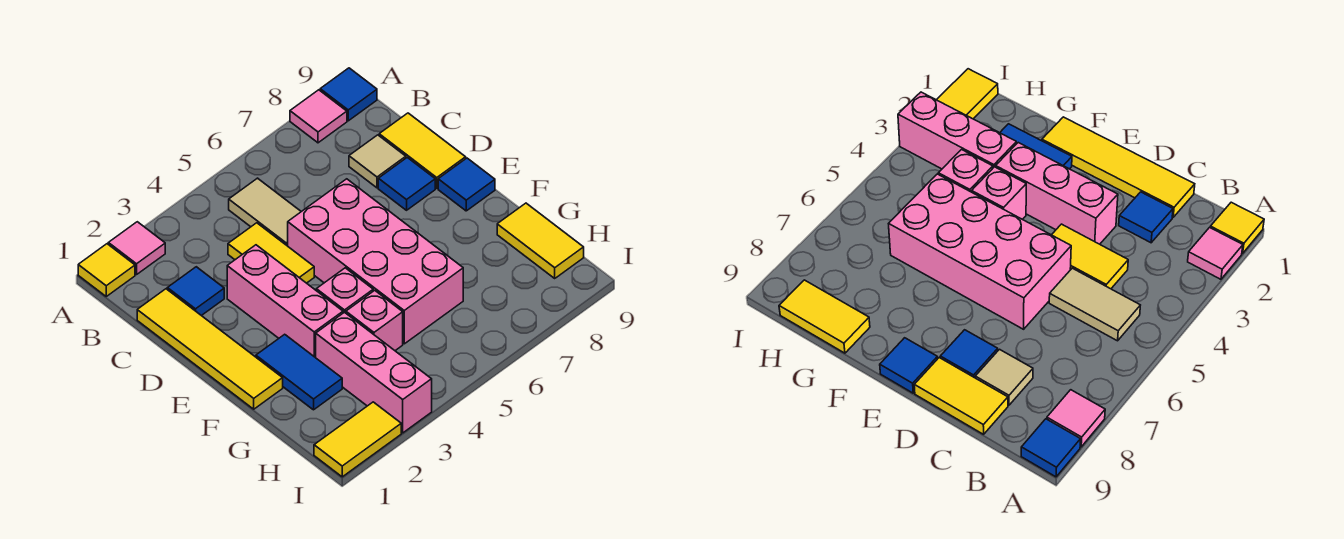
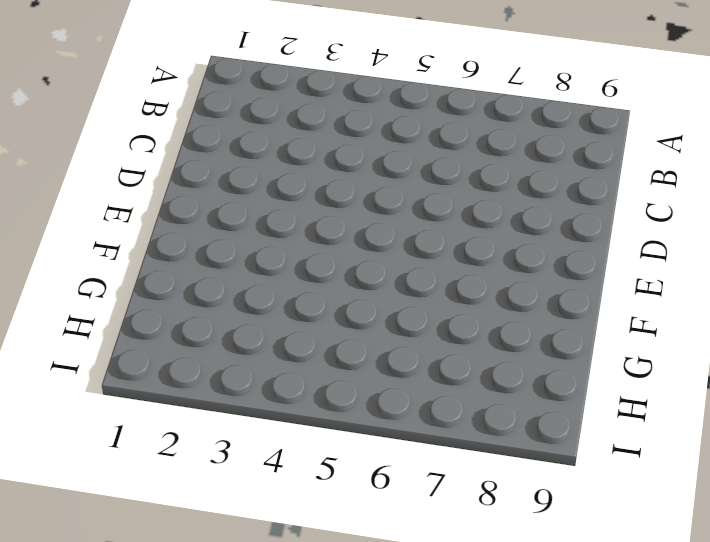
none -> yellow tile A1 level 1
none -> pink tile A2 level 1
none -> pink tile A8 level 1

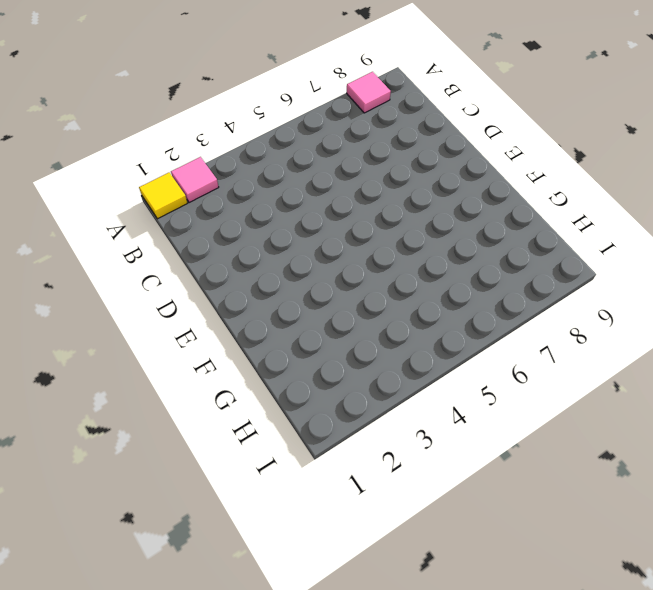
none -> blue tile A9 level 1
none -> tan tile B5:C5 level 1
none -> yellow tile C1:F1 level 1

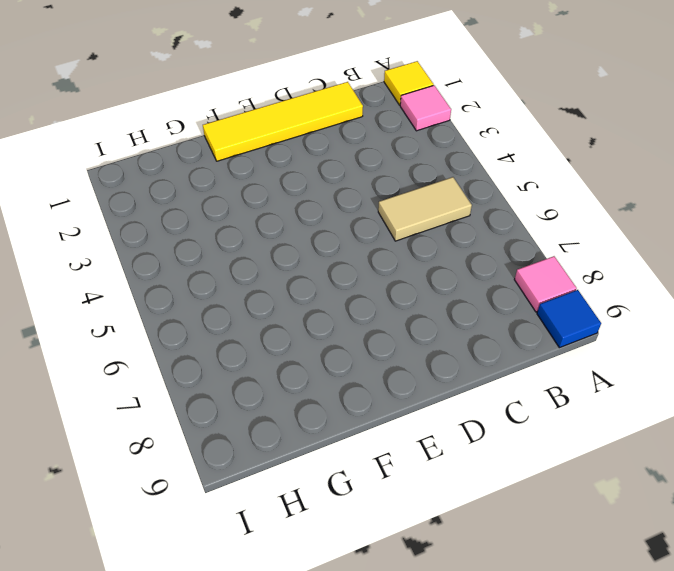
none -> blue tile C2 level 1
none -> yellow tile C4:D4 level 1
none -> tan tile C8 level 1

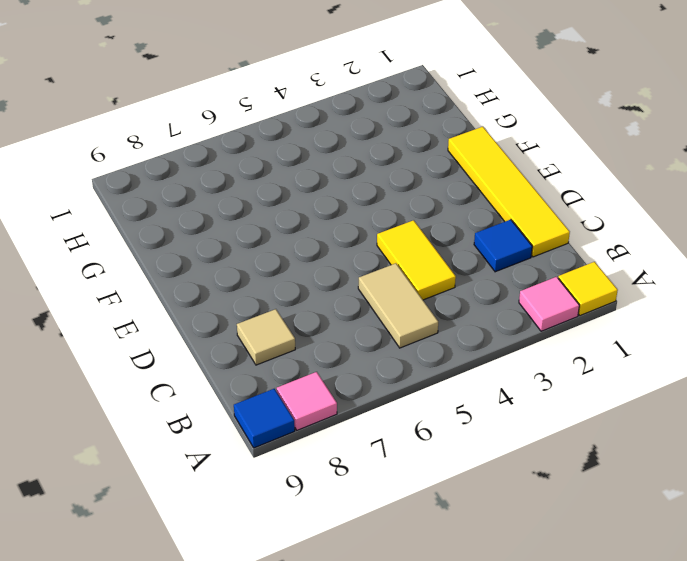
none -> yellow tile C9:D9 level 1
none -> pink brick D3:F3 level 1
none -> pink brick D5:G6 level 1

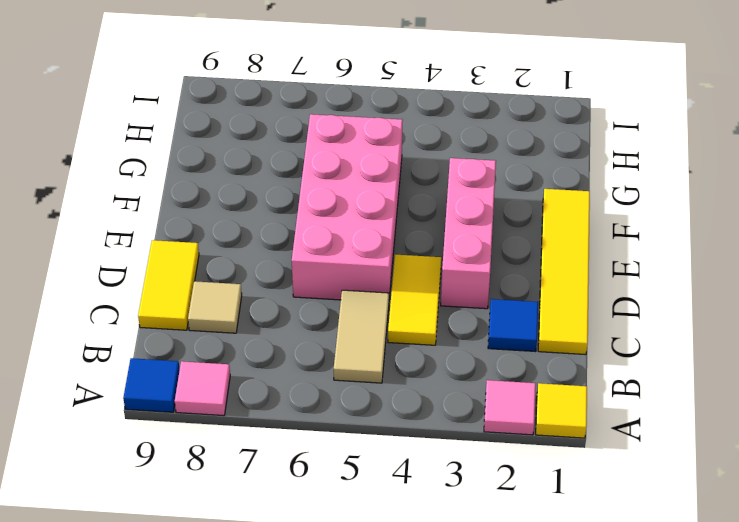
none -> blue tile D8 level 1
none -> blue tile E9 level 1
none -> blue tile F2:G2 level 1

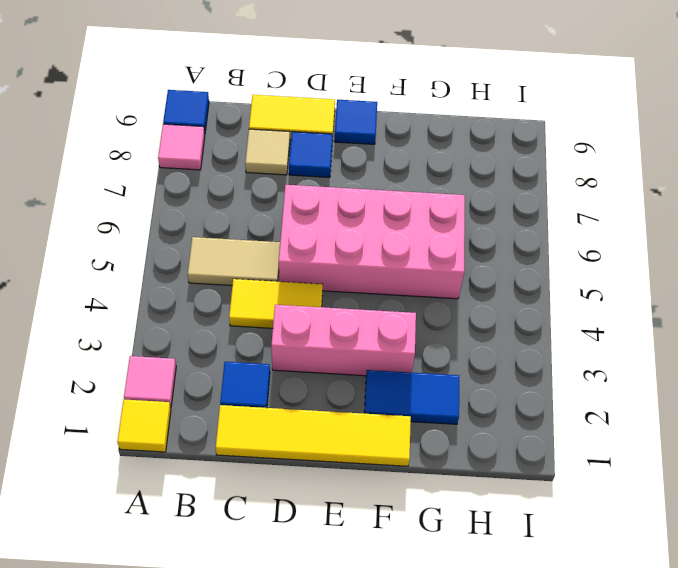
none -> pink brick F4 level 1
none -> pink brick G3:I3 level 1
none -> pink brick G4 level 1

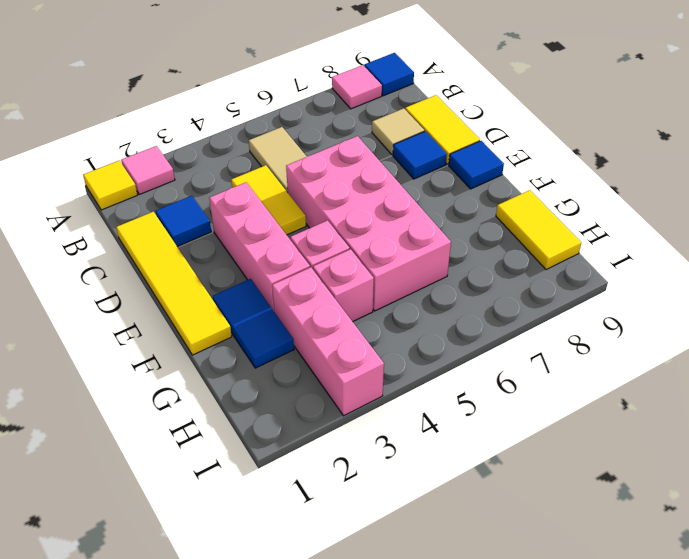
none -> yellow tile I1:I2 level 1

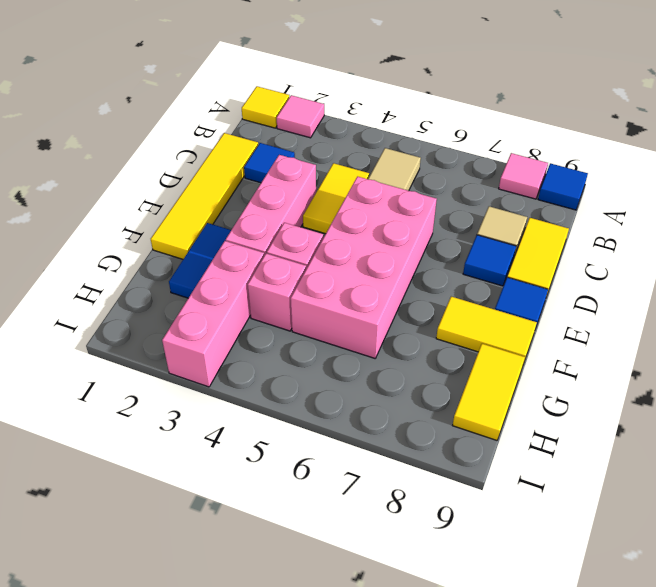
yellow tile F8:F9 level 1 -> yellow tile I1:I2 level 1

